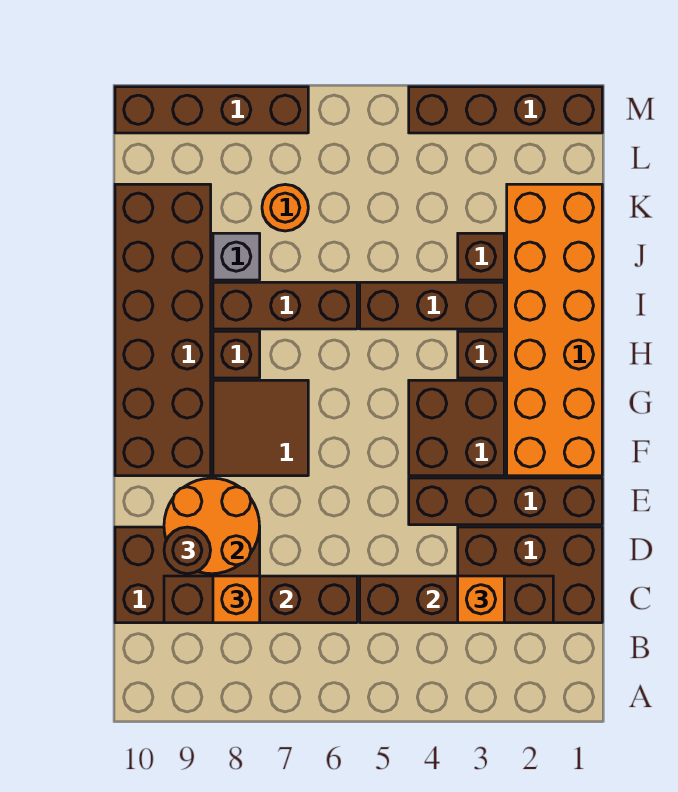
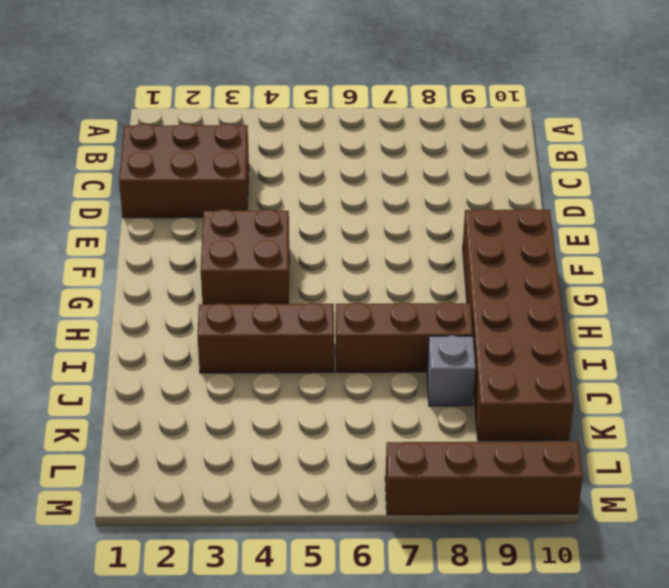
none -> brown brick C8:D10 level 1
none -> brown brick E1:E4 level 1
none -> orange brick F1:K2 level 1

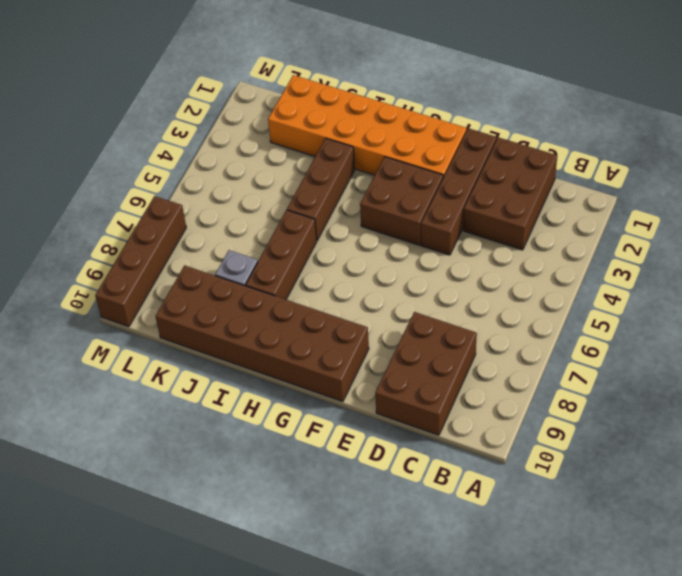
none -> brown tile F7:G8 level 1
none -> brown brick H3 level 1
none -> brown brick H8 level 1

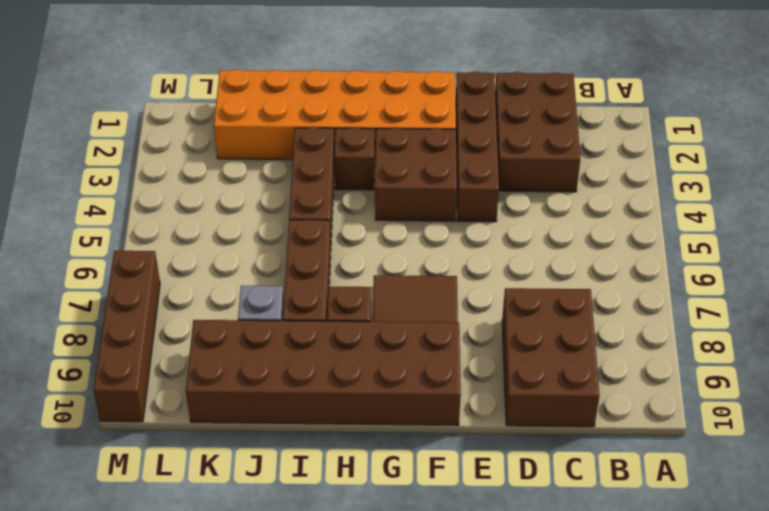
none -> brown brick J3 level 1
none -> orange round brick K7 level 1
none -> brown brick M1:M4 level 1

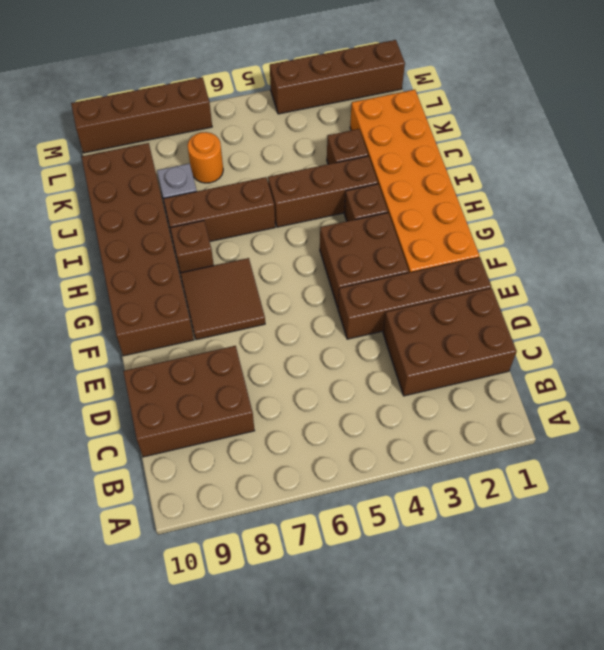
none -> brown brick C2:C5 level 2
none -> brown brick C6:C9 level 2
none -> orange round brick D8:E9 level 2

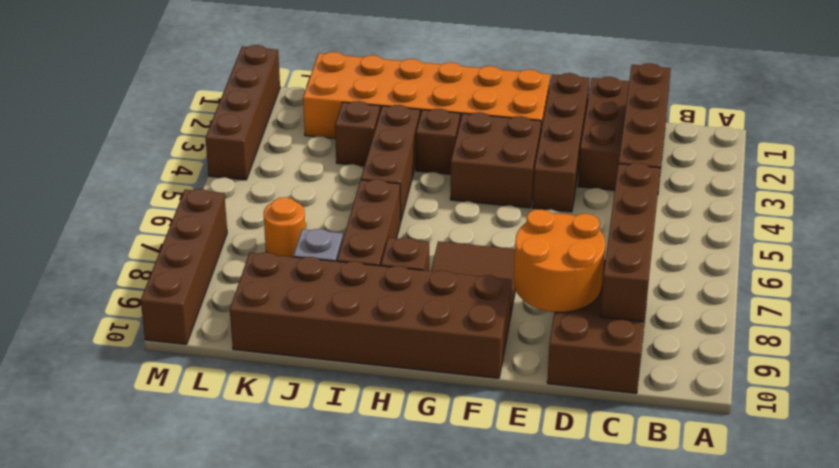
none -> orange brick C3 level 3
none -> orange brick C8 level 3
none -> brown round brick D9 level 3

